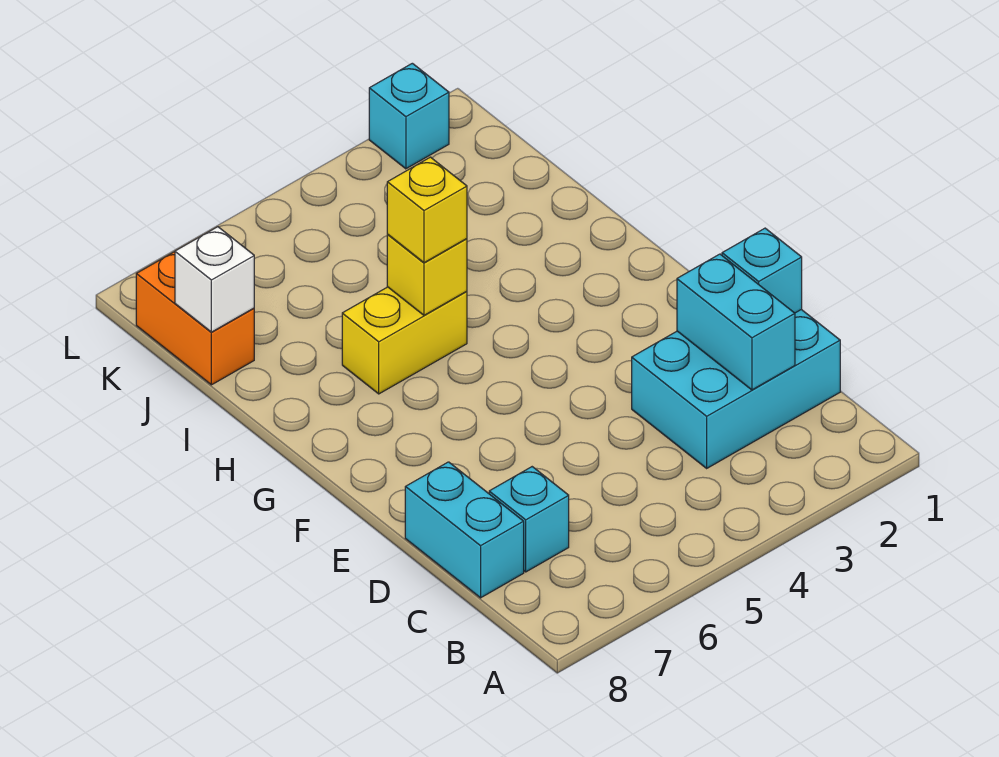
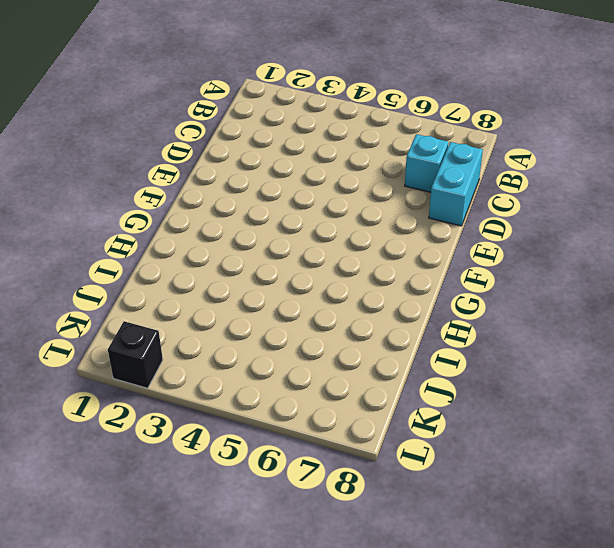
black brick L2 level 1 -> cyan brick L2 level 1
none -> cyan brick C1:D3 level 1
none -> yellow brick H5:H6 level 1

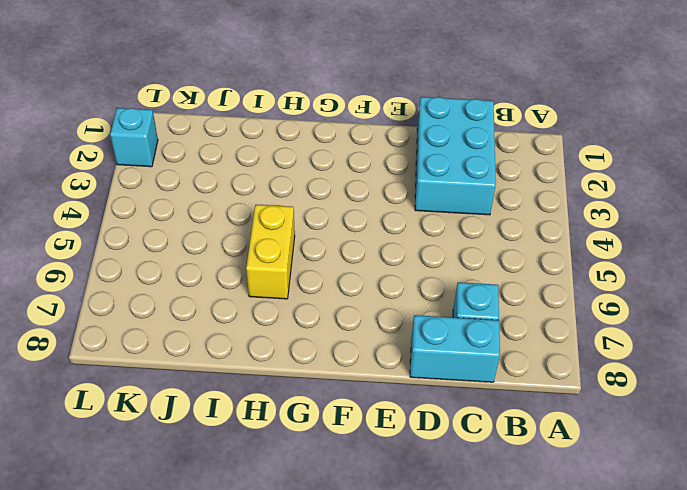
none -> orange brick J8:K8 level 1
none -> cyan brick C2:D2 level 2

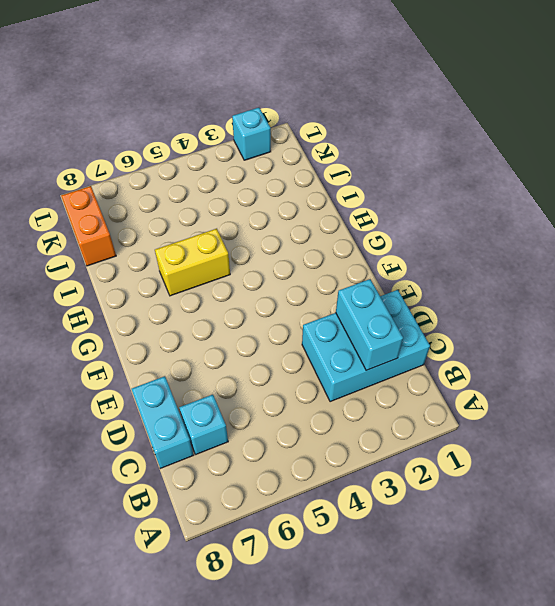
none -> cyan brick D1 level 2
none -> yellow brick H5 level 2

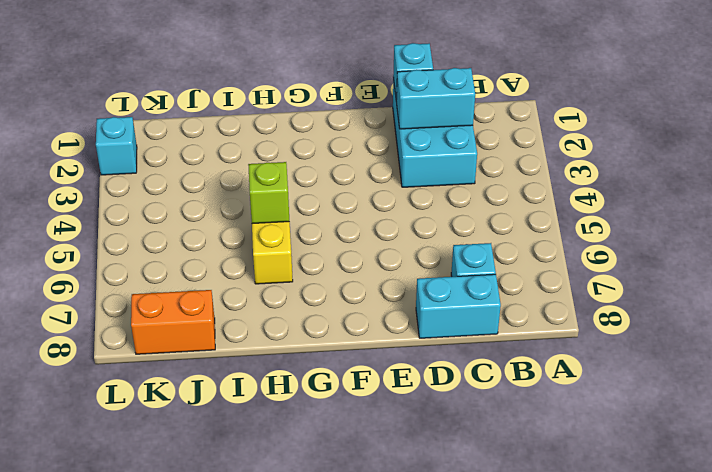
lime brick H5 level 2 -> yellow brick H5 level 2
none -> white brick J8 level 2
none -> yellow brick H5 level 3

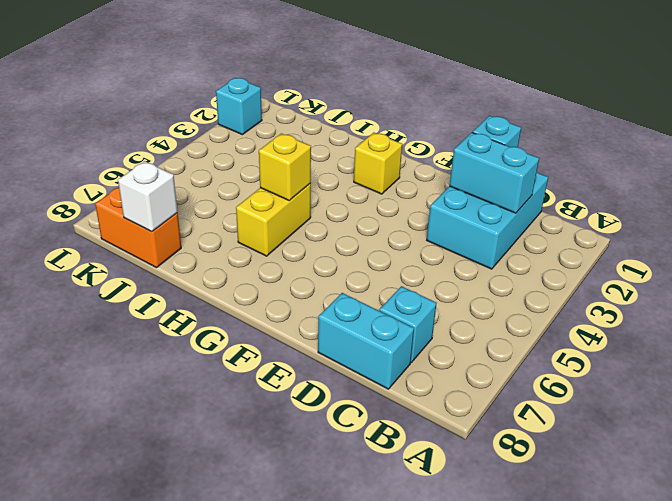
yellow brick G2 level 1 -> yellow brick H5 level 3

